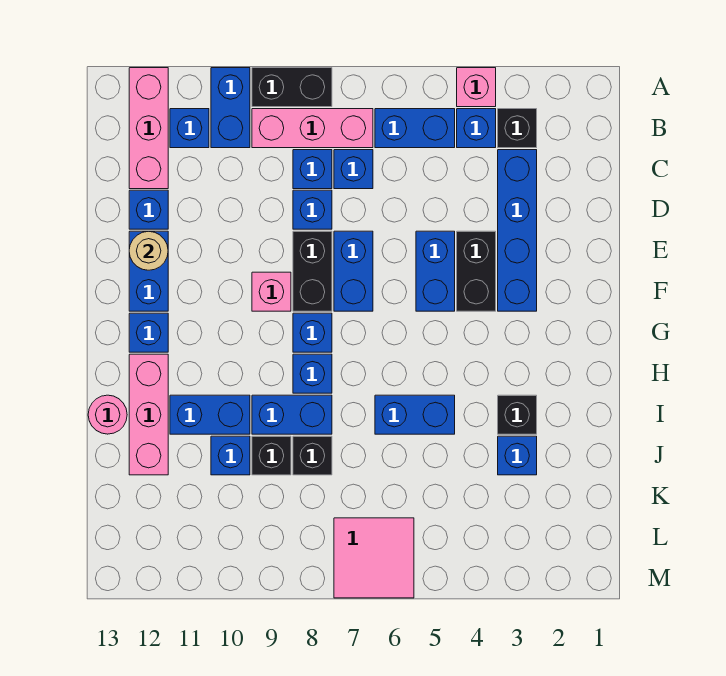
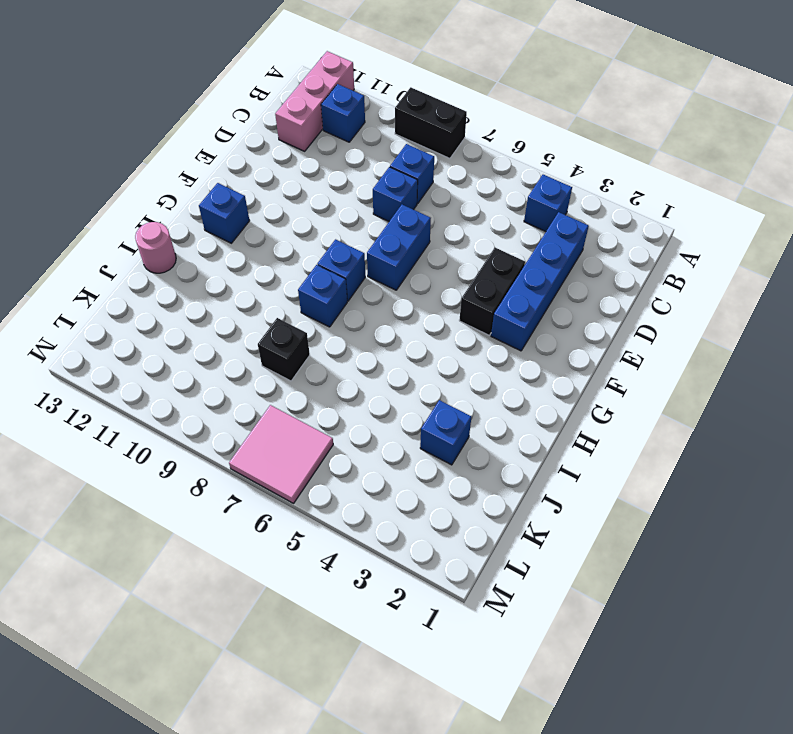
none -> pink brick A4 level 1
none -> blue brick A10:B10 level 1
none -> black brick B3 level 1
none -> blue brick B5:B6 level 1

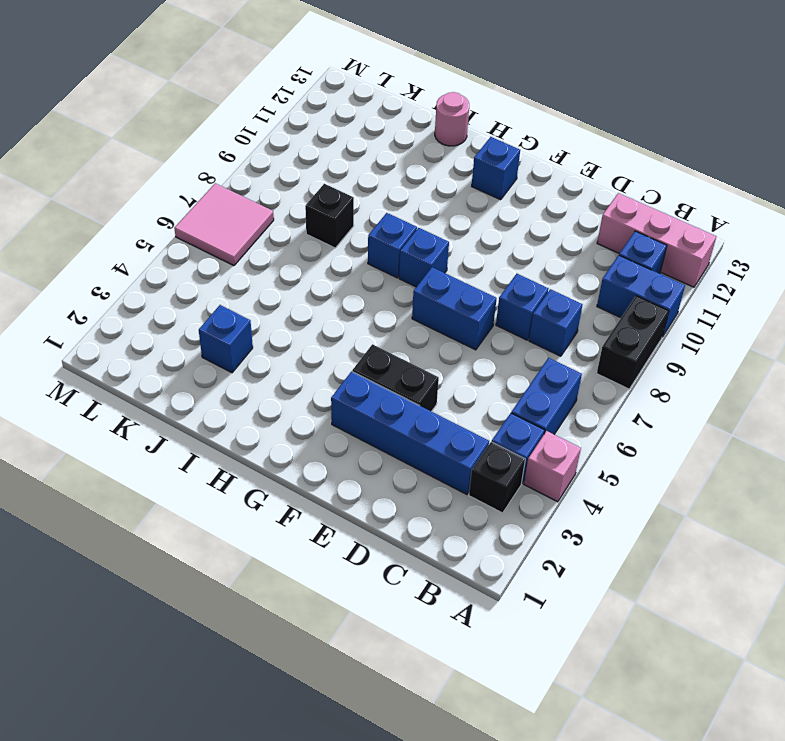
none -> pink brick B7:B9 level 1
none -> blue brick C7 level 1
none -> blue brick D12 level 1
none -> blue brick E5:F5 level 1

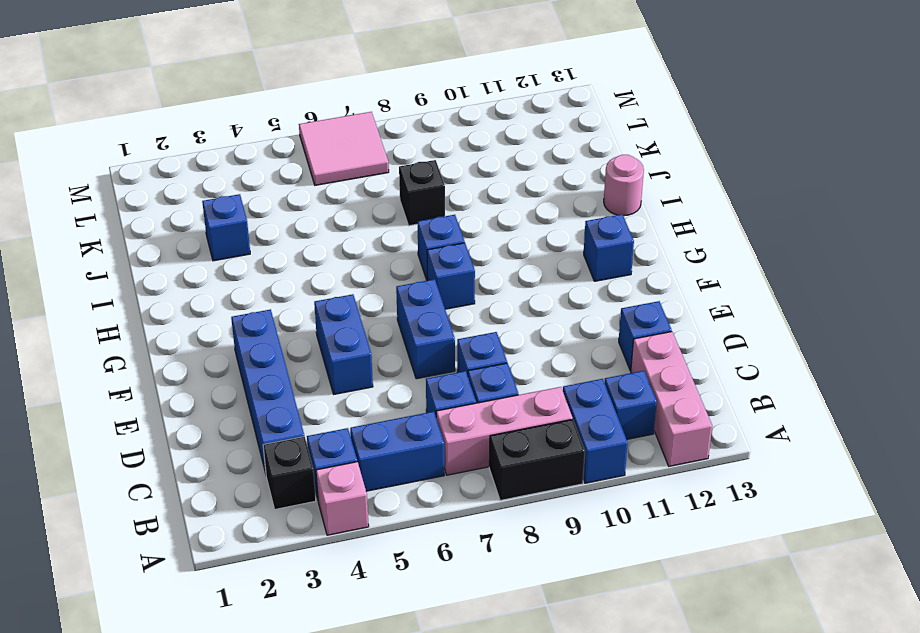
none -> black brick E4:F4 level 1
none -> black brick E8:F8 level 1
none -> blue brick E12:F12 level 1
none -> pink brick F9 level 1

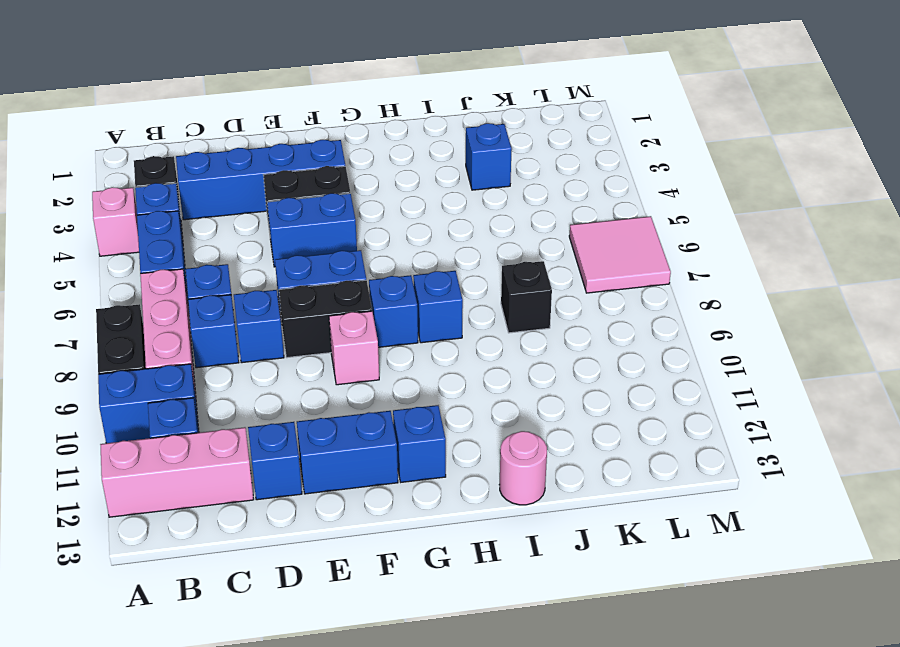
none -> pink brick H12:J12 level 1
none -> black brick I3 level 1
none -> blue brick I5:I6 level 1
none -> blue brick I8:I9 level 1

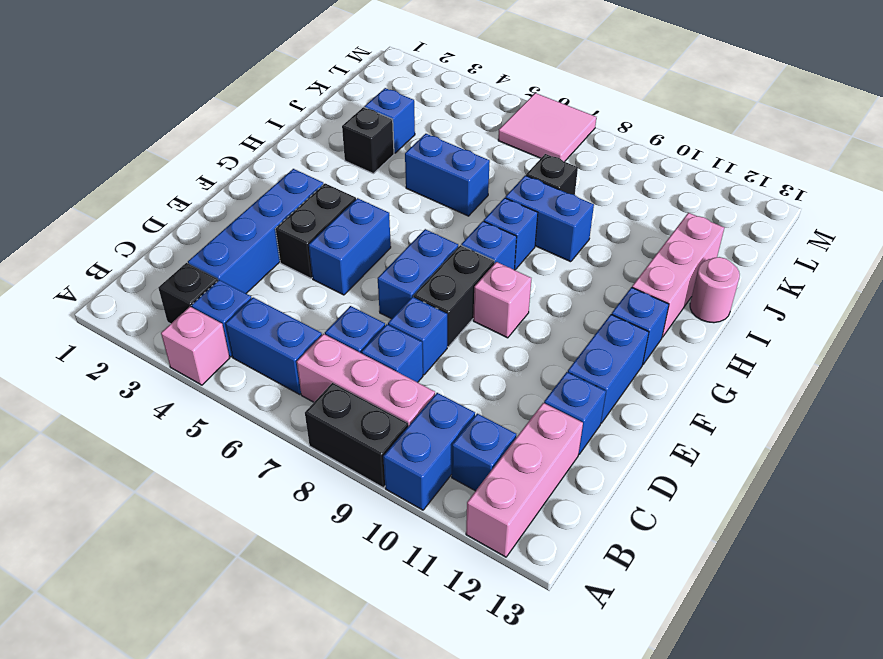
none -> blue brick I10:I11 level 1
none -> black brick J9 level 1
none -> blue brick J10 level 1
none -> tan round brick E12 level 2

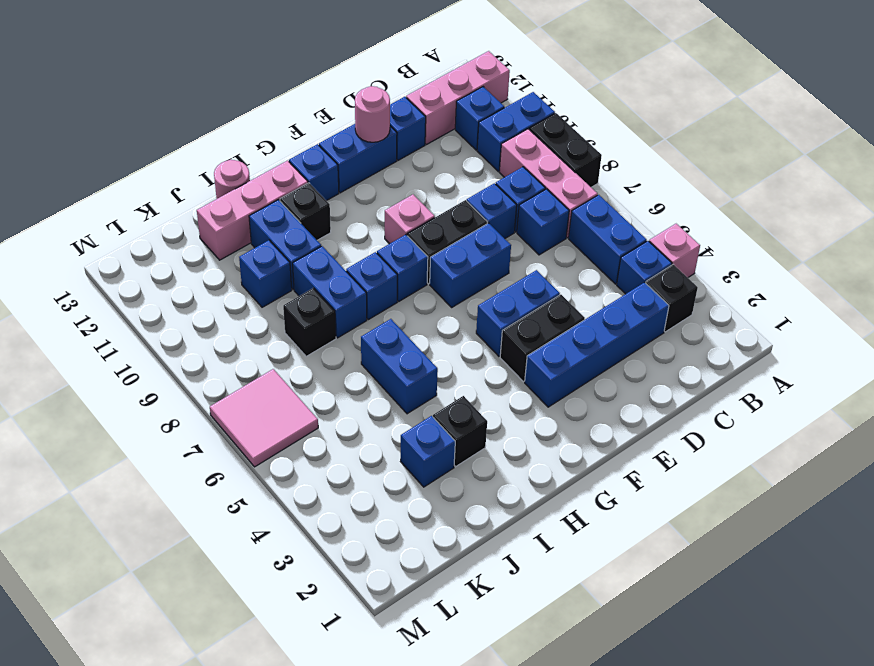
pink round brick E12 level 2 -> tan round brick E12 level 2
black brick H11 level 1 -> black brick J9 level 1

